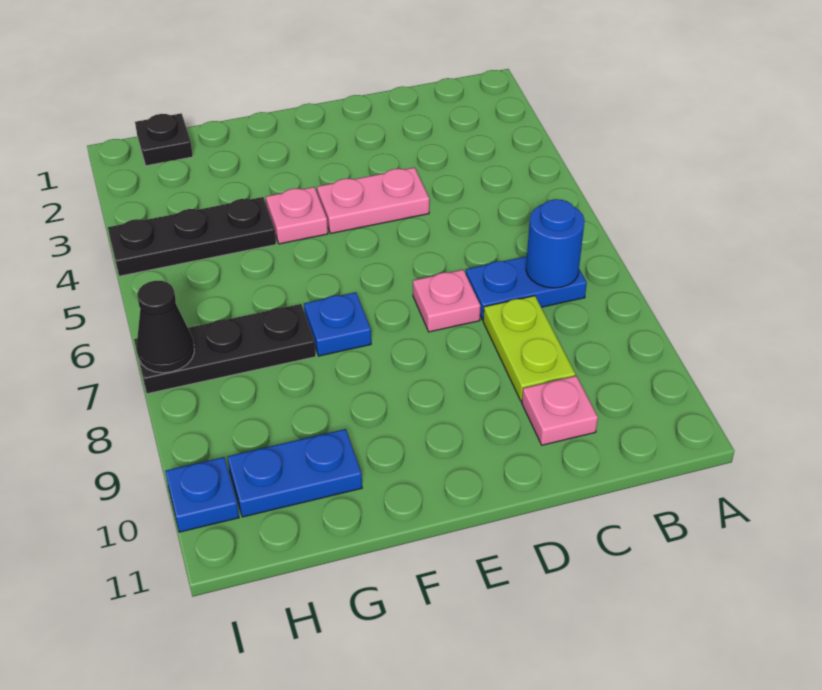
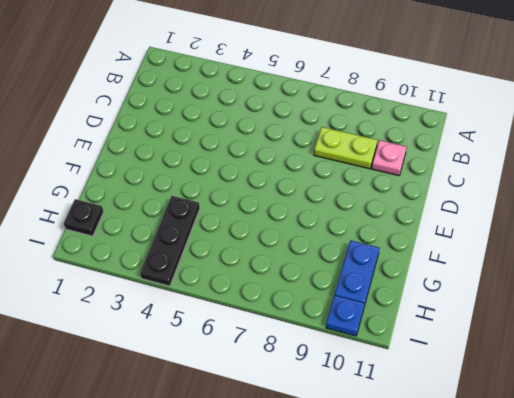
none -> blue plate B7:C7 level 1
none -> pink plate D4:E4 level 1
none -> pink plate D7 level 1

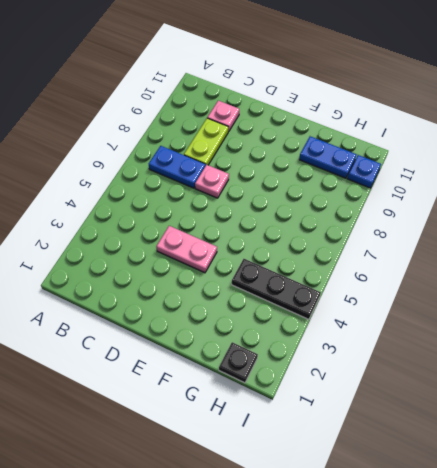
none -> pink plate F4 level 1
none -> blue plate F7 level 1
none -> black plate G7:I7 level 1

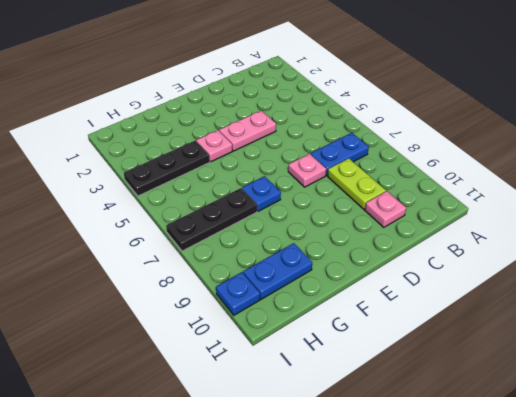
none -> black plate H1 level 1
none -> blue round brick B7 level 2
none -> black cone I7 level 2

